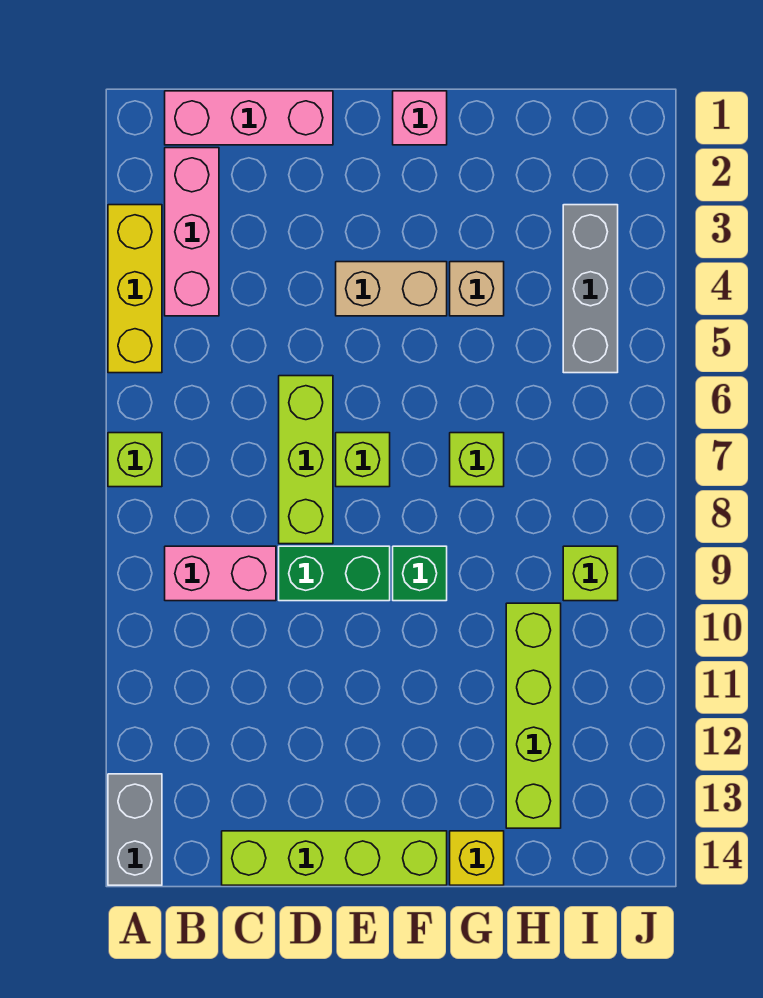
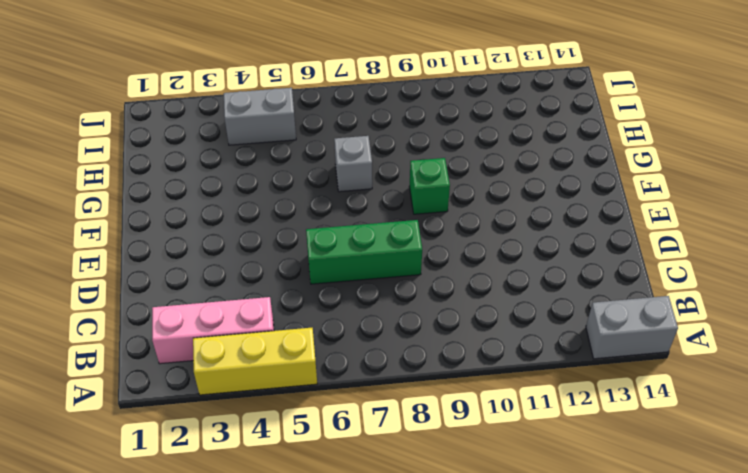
green brick D6:D8 level 1 -> lime brick D6:D8 level 1
grey brick G7 level 1 -> lime brick G7 level 1
grey brick I4:I5 level 1 -> grey brick I3:I5 level 1
none -> lime brick A7 level 1
none -> pink brick B1:D1 level 1
none -> pink brick B9:C9 level 1

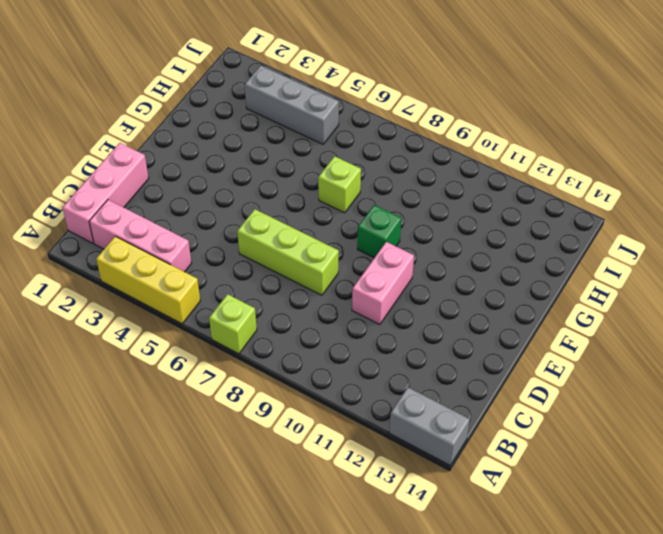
pink brick D10:E10 level 1 -> pink brick B9:C9 level 1
none -> lime brick C14:F14 level 1
none -> green brick D9:E9 level 1
none -> tan brick E4:F4 level 1

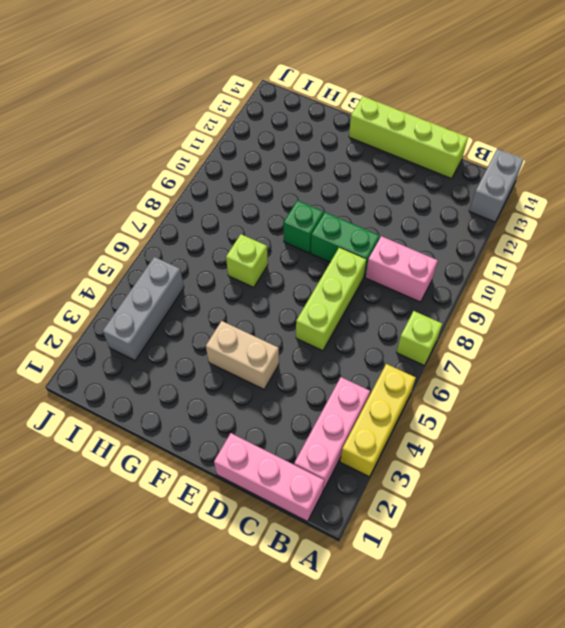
none -> lime brick E7 level 1
none -> pink brick F1 level 1
none -> tan brick G4 level 1

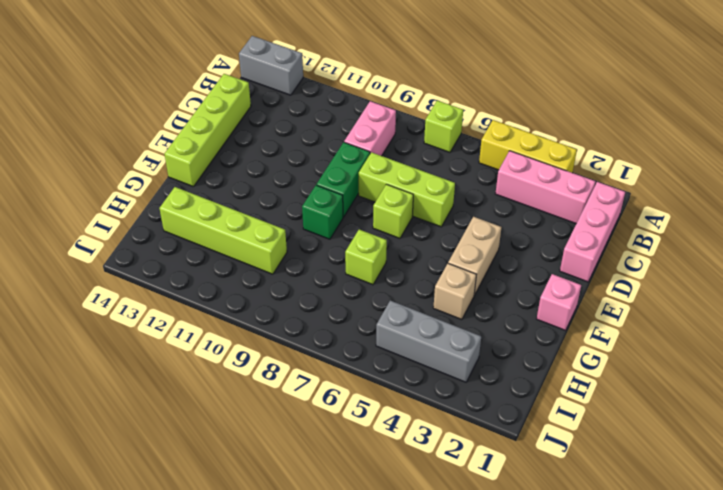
none -> yellow brick G14 level 1
none -> lime brick I9 level 1

